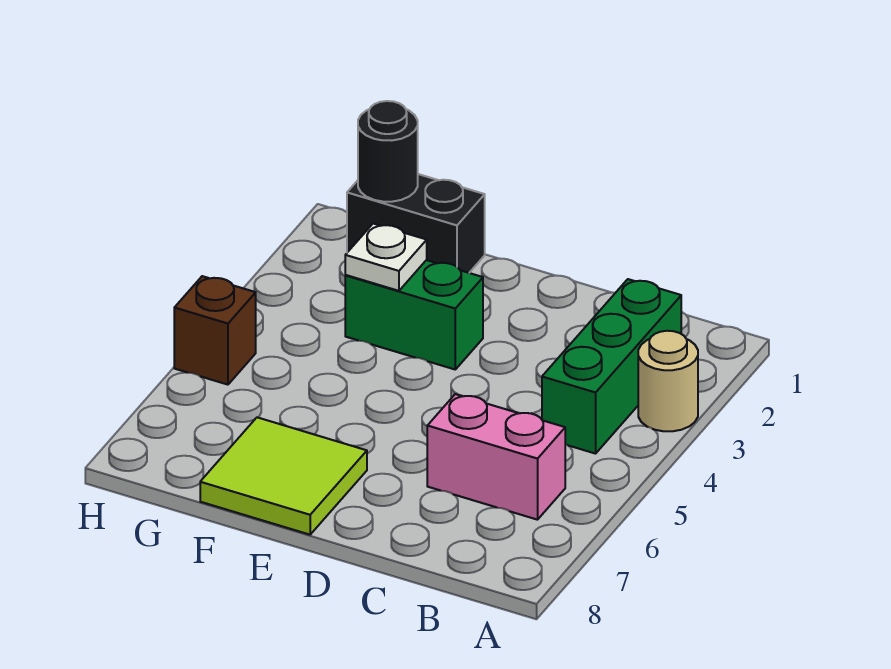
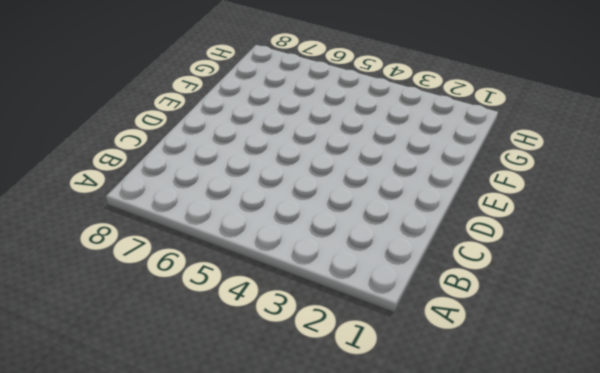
none -> tan round brick A3 level 1
none -> green brick B2:B4 level 1

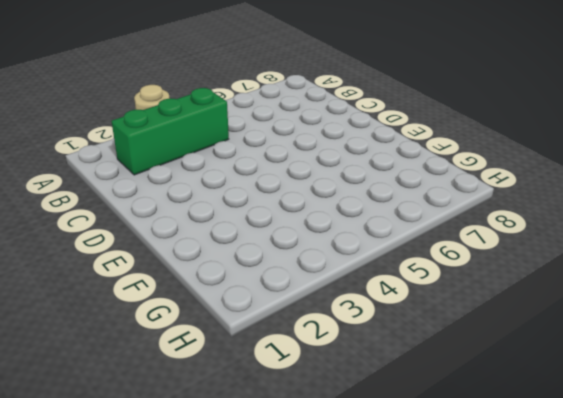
none -> pink brick B6:C6 level 1
none -> green brick E3:F3 level 1

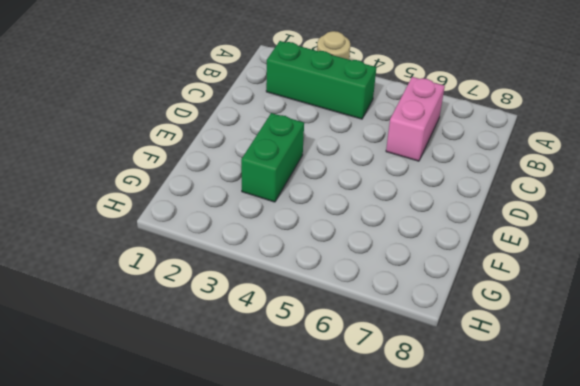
none -> lime tile E7:F8 level 1
none -> black brick F1:G1 level 1

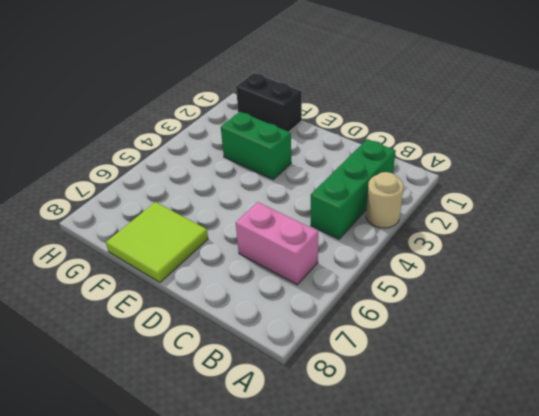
none -> brown brick H5 level 1
none -> white plate F3 level 2

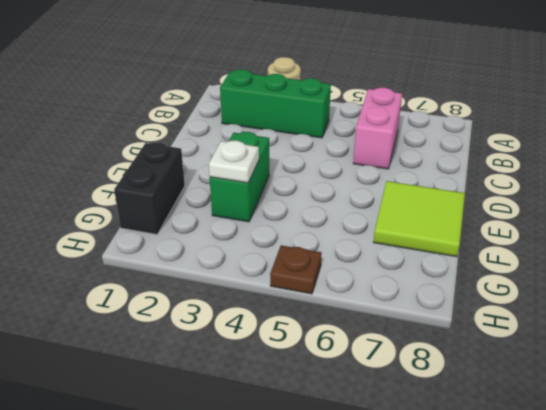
brown plate H5 level 1 -> brown brick H5 level 1
none -> black round brick G1 level 2

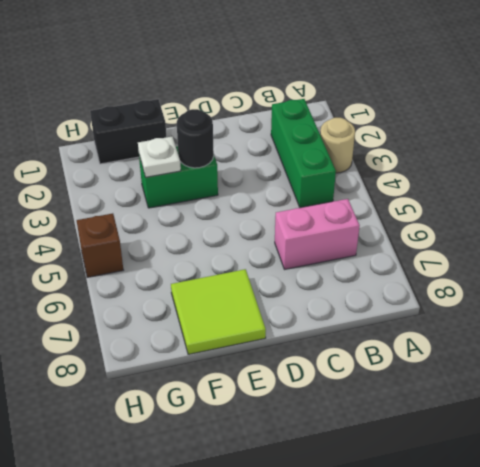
black round brick E3 level 2 -> black round brick G1 level 2

